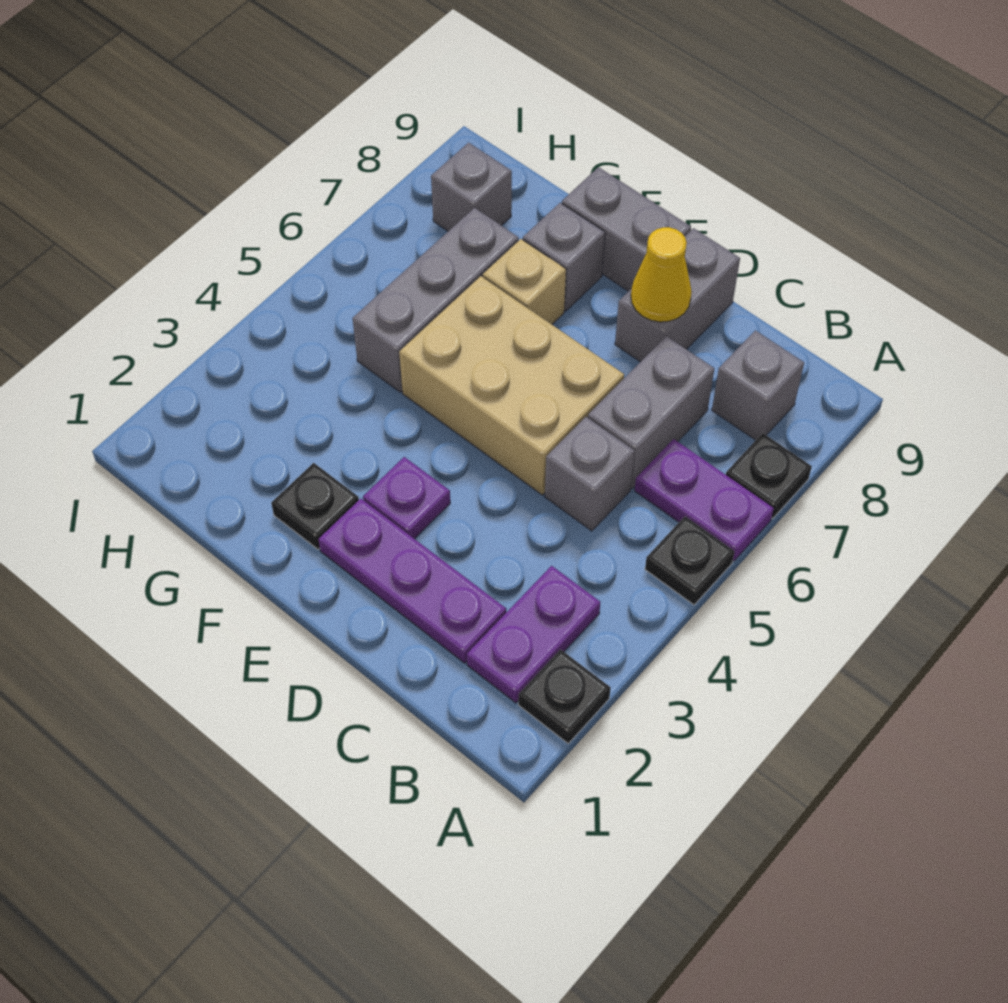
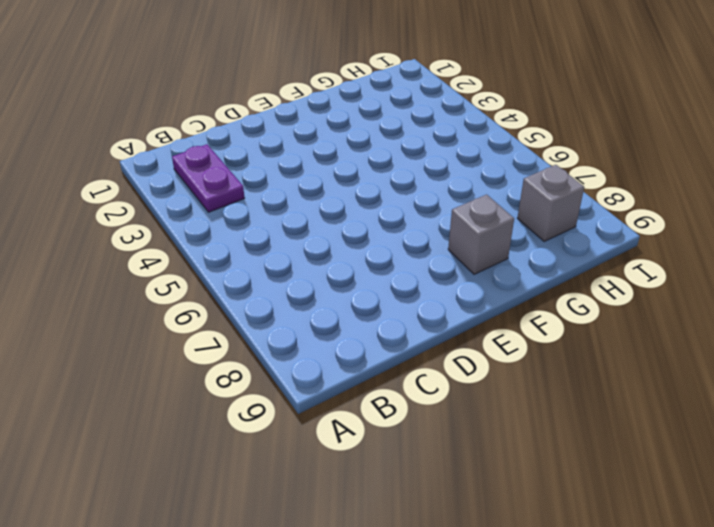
none -> black plate A2 level 1
none -> black plate A5 level 1
none -> purple plate A6:B6 level 1

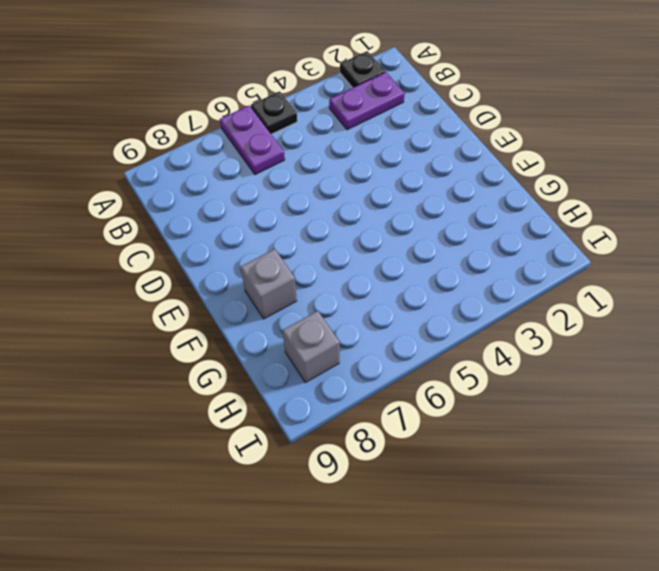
none -> black plate A7 level 1
none -> grey brick B8 level 1
none -> purple plate C2:E2 level 1

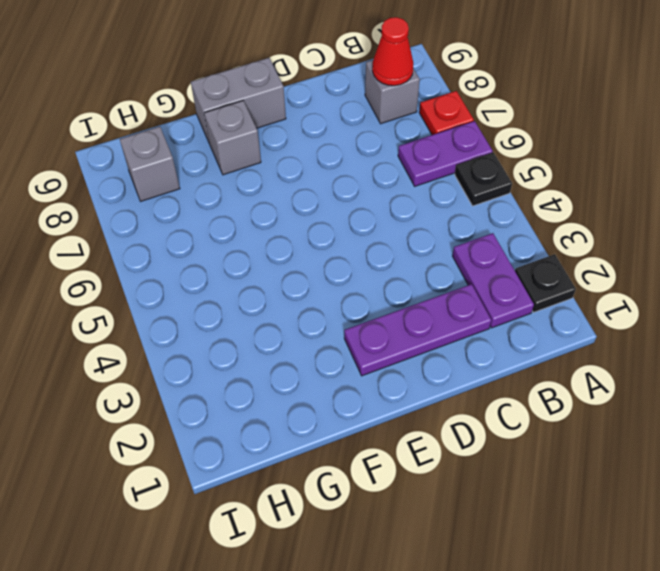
red plate A7 level 1 -> black plate A7 level 1
red cone B8 level 2 -> none
none -> grey brick C5 level 1
none -> grey brick C6:C7 level 1
none -> tan brick D5:F6 level 1

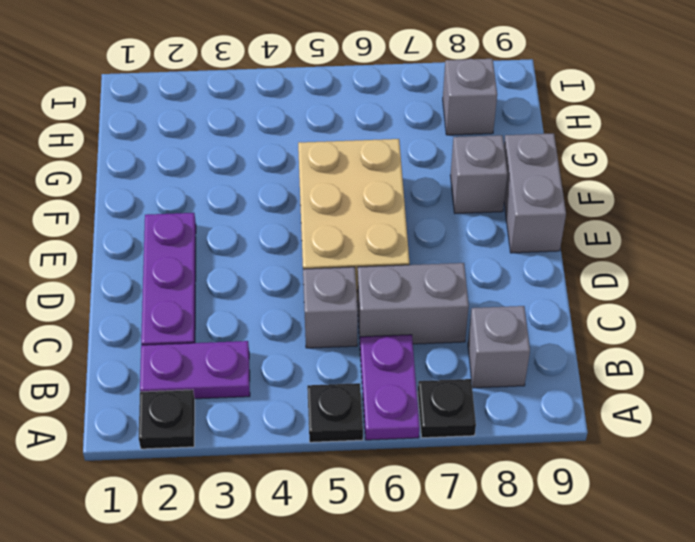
none -> grey brick D8:D9 level 1
none -> purple plate E3 level 1
none -> black plate F2 level 1

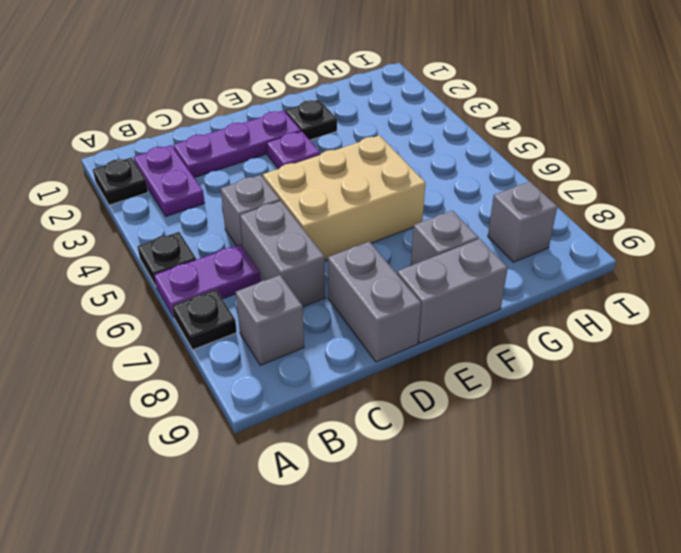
none -> tan brick F7 level 1
none -> grey brick G5:G7 level 1
none -> yellow cone D8 level 2

